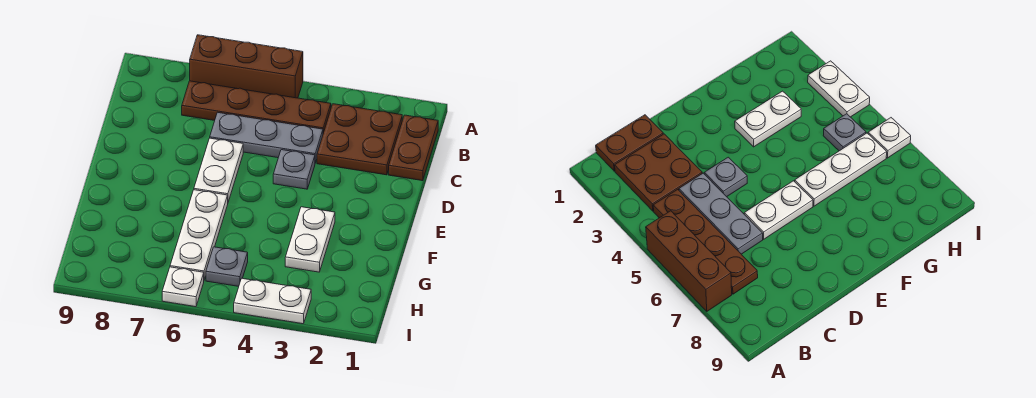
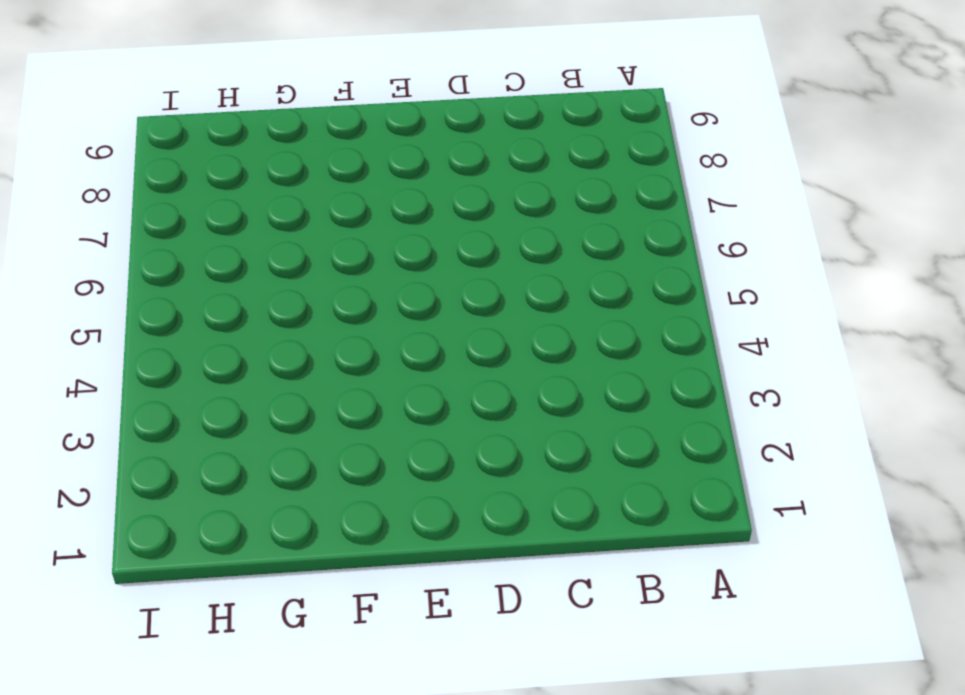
none -> brown brick A5:A7 level 1
none -> brown plate B1:C1 level 1
none -> brown plate B2:C3 level 1

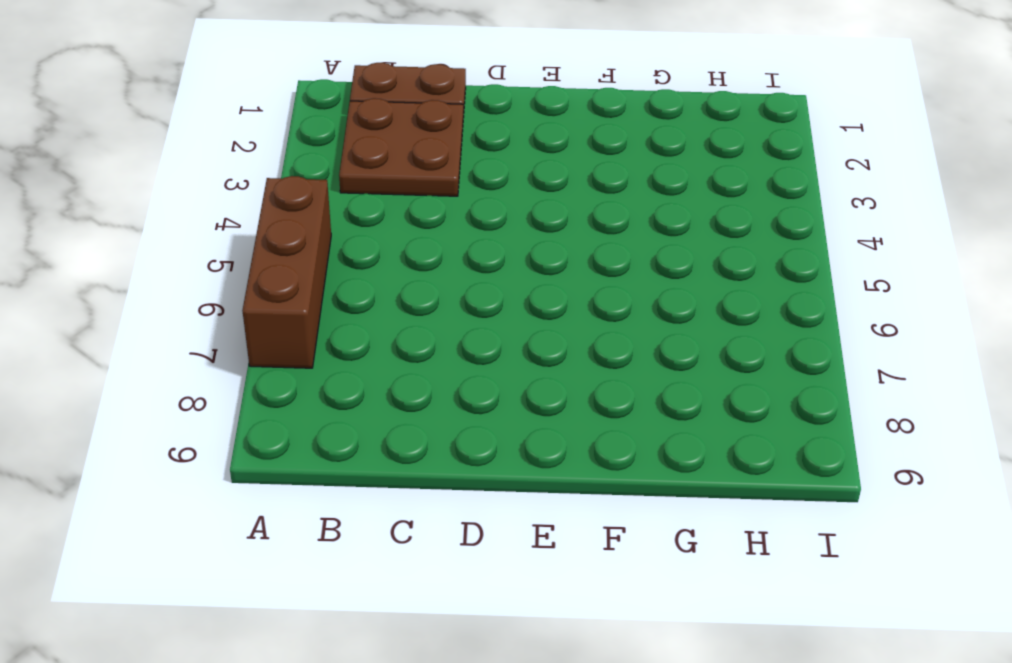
none -> brown plate B4:B7 level 1
none -> grey plate C4:C6 level 1
none -> grey plate D4 level 1

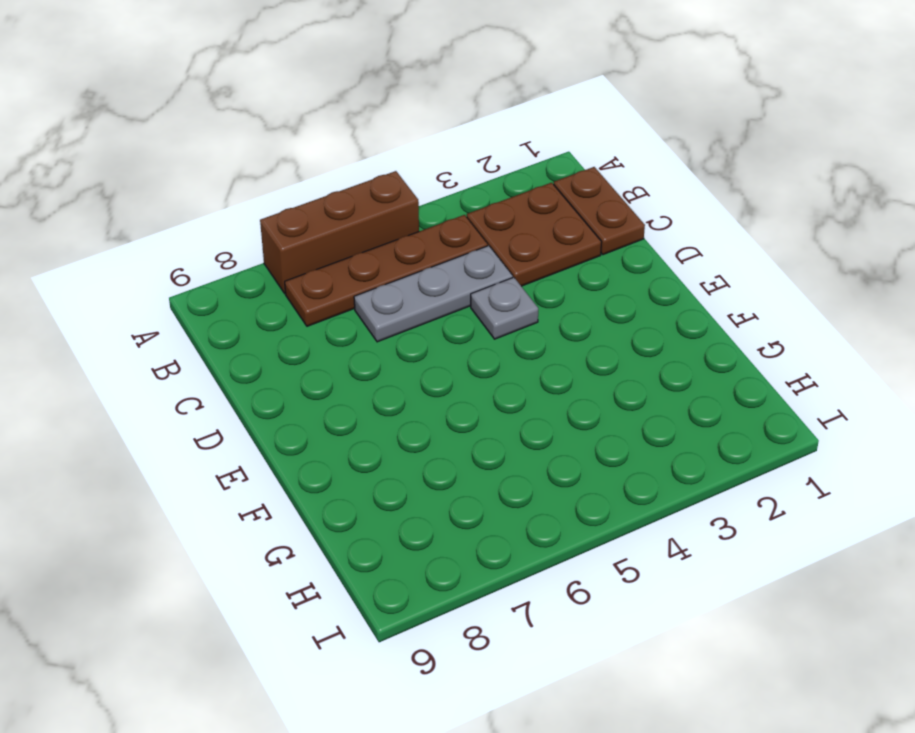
none -> white plate D6:E6 level 1
none -> white plate F3:G3 level 1
none -> white plate F6:H6 level 1

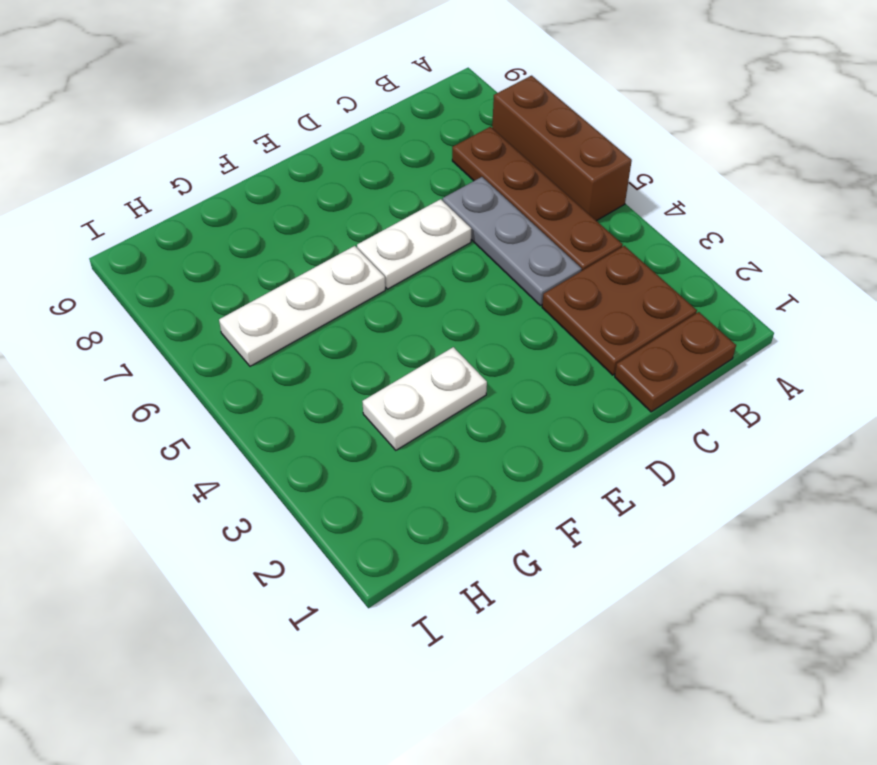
none -> grey plate D4 level 1
none -> grey plate H5 level 1
none -> white plate I3:I4 level 1

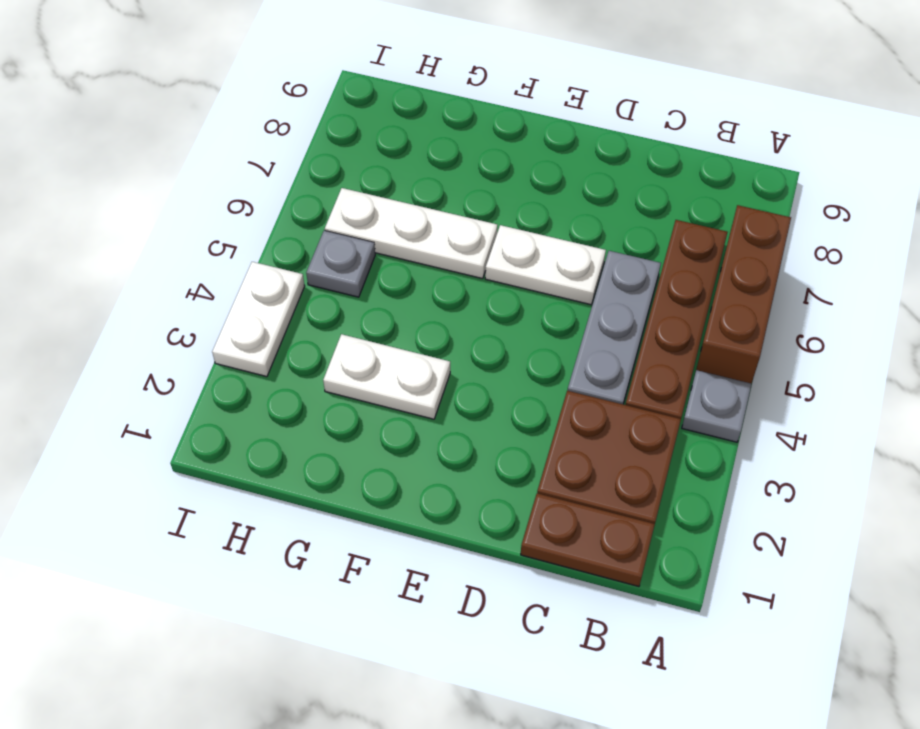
grey plate A4 level 1 -> grey plate D4 level 1
none -> white plate I6 level 1

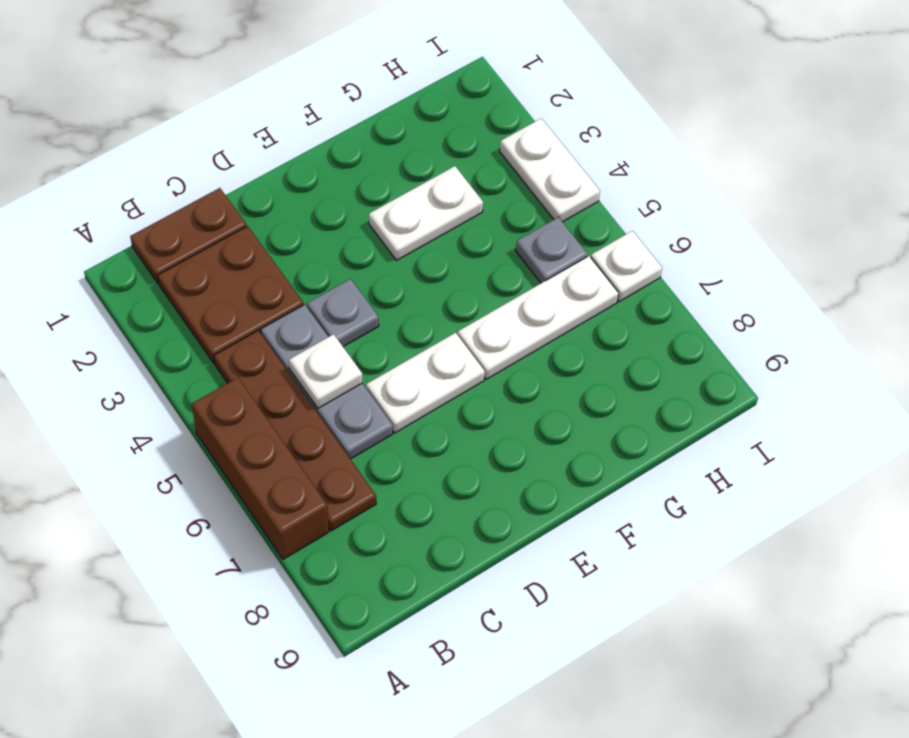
white plate C5 level 2 -> none

